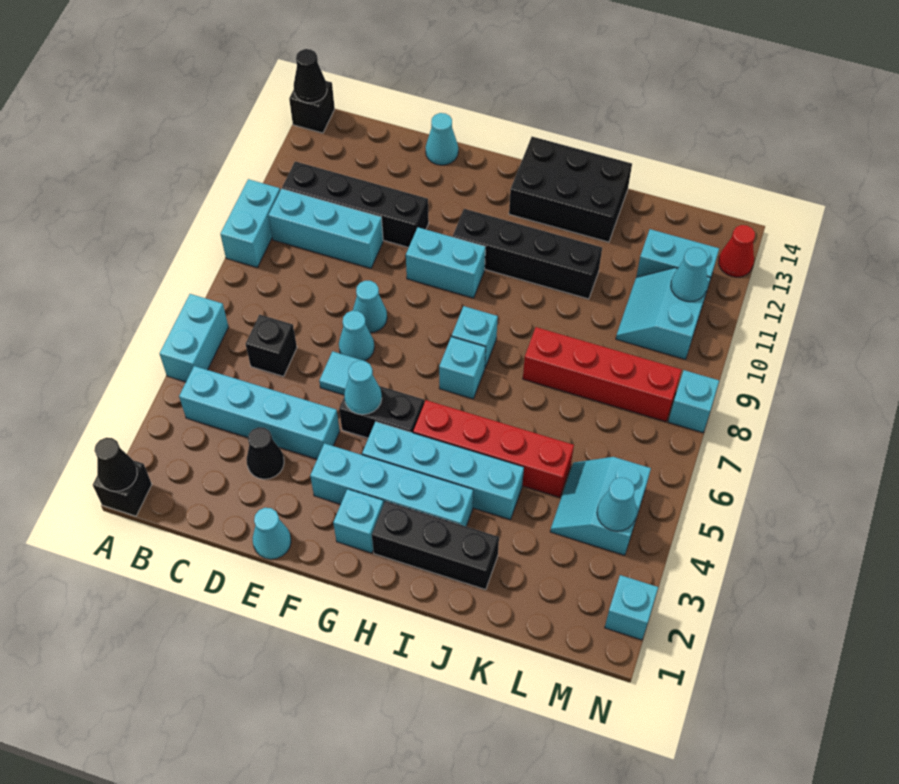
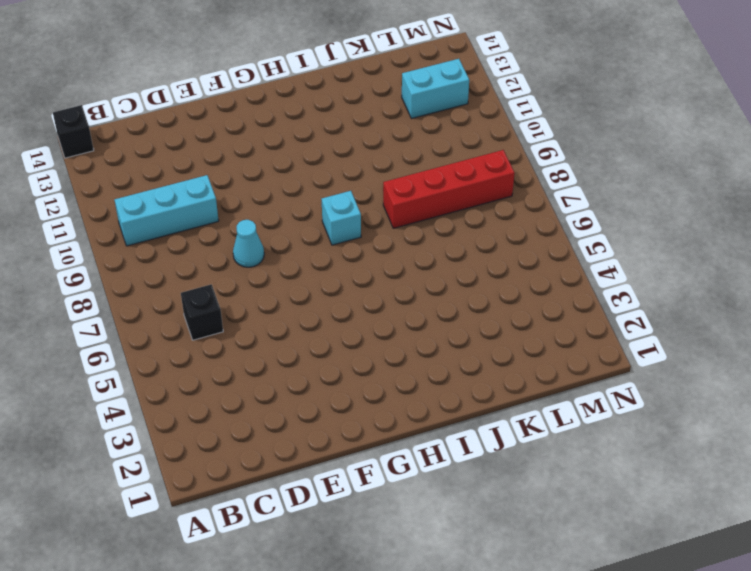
none -> black brick A1 level 1
none -> cyan brick A5:A6 level 1
none -> cyan brick A9:A10 level 1
none -> cyan brick B4:E4 level 1

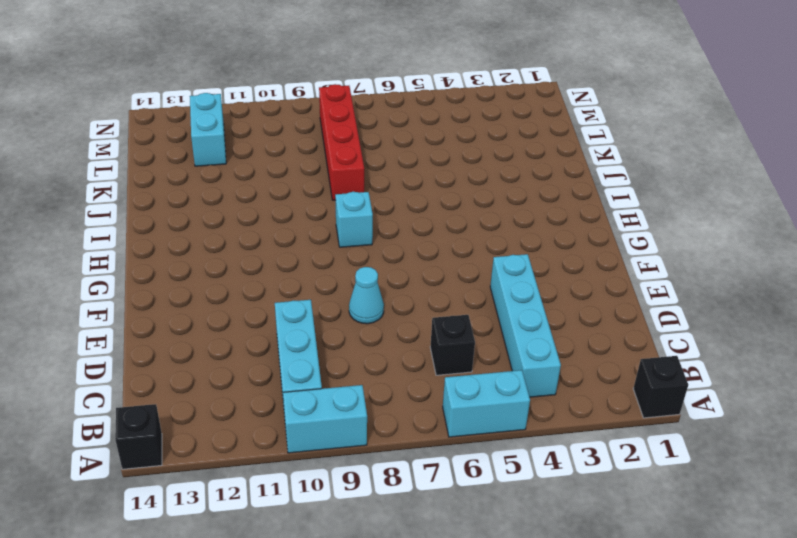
none -> black brick B11:E11 level 1
none -> black cone D3 level 1
none -> cyan cone E1 level 1
none -> cyan tile E6 level 1

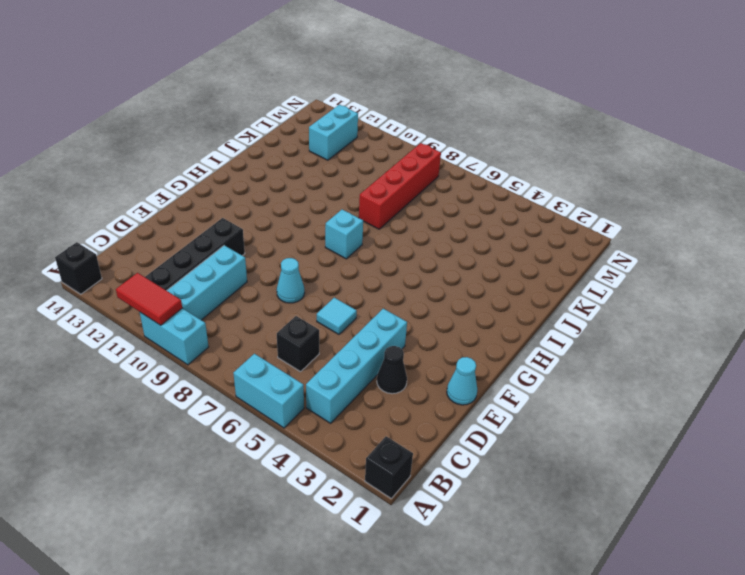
red tile A10:A11 level 2 -> none
none -> cyan cone E7 level 1
none -> cyan cone E14 level 1
none -> cyan brick F3:I3 level 1
none -> black brick F5:G5 level 1

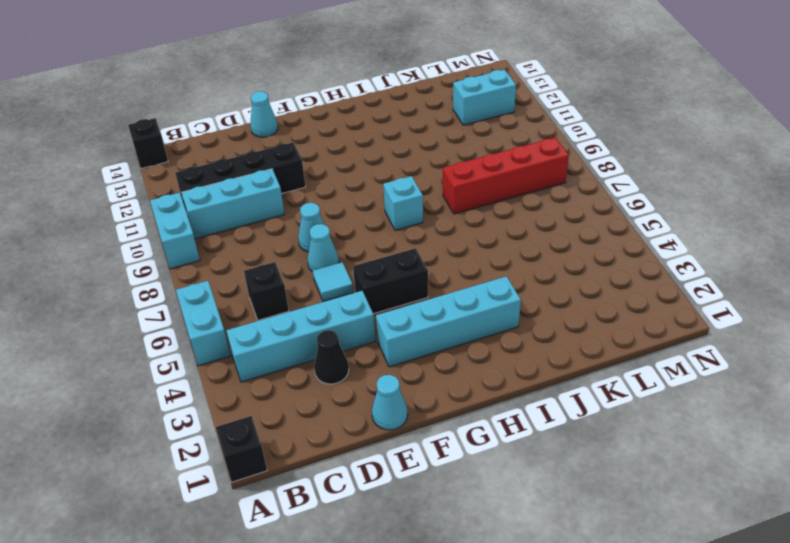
none -> cyan brick F10:G10 level 1
none -> cyan brick G2 level 1
none -> cyan brick G4:J4 level 1
none -> black brick G11:J11 level 1

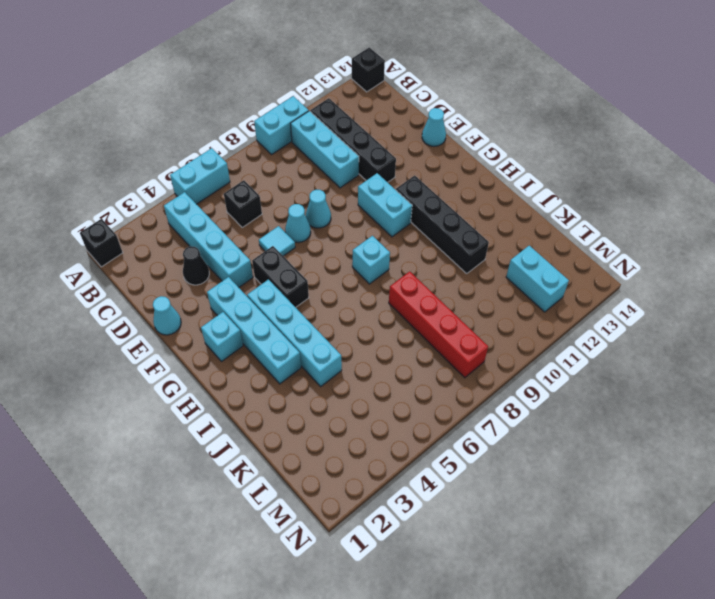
none -> black brick H2:J2 level 1
none -> red brick H5:K5 level 1
none -> cyan brick H7 level 1
none -> black brick H13:J14 level 1

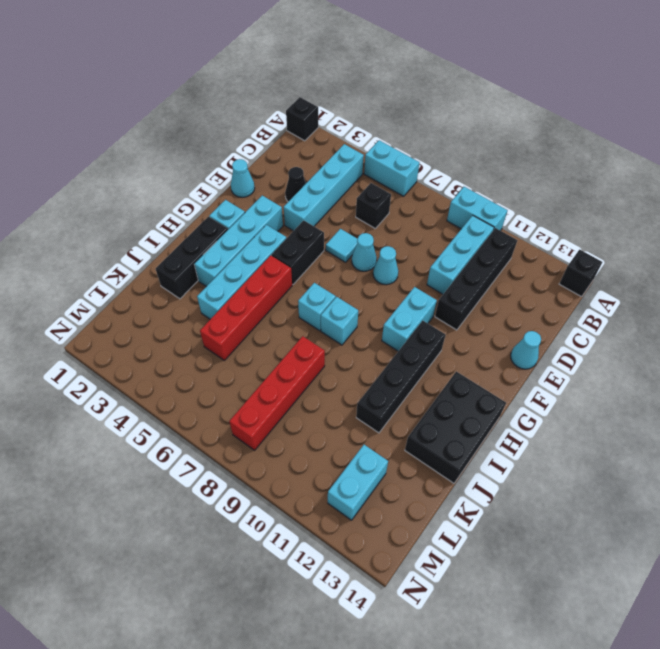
none -> cyan slope L4:M5 level 1 top M
none -> cyan slope L10:M11 level 1 top M
none -> cyan brick N2 level 1
none -> cyan brick N8 level 1

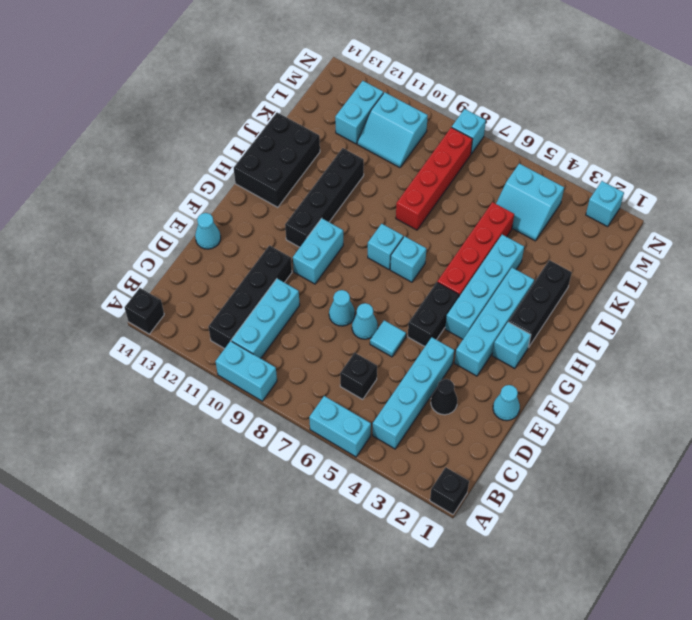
none -> red cone N13 level 1
none -> black cone A1 level 2
none -> black cone A14 level 2
none -> cyan cone F5 level 2

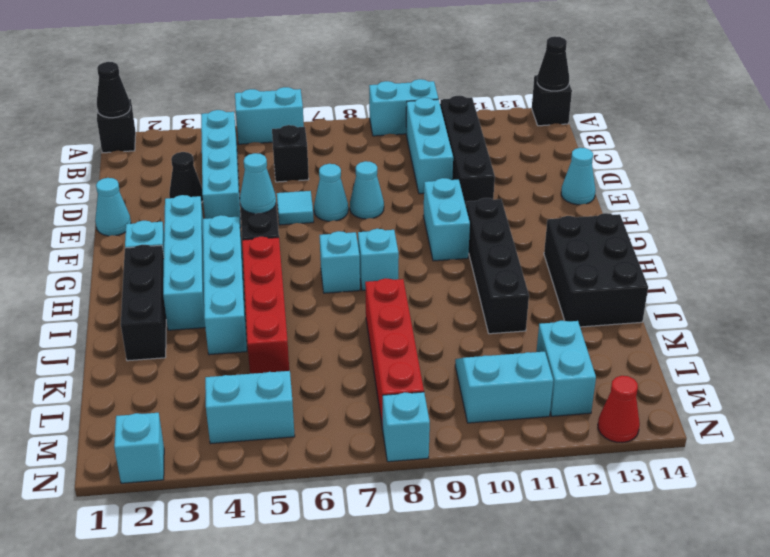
none -> cyan cone M4 level 2
none -> cyan cone M11 level 2

